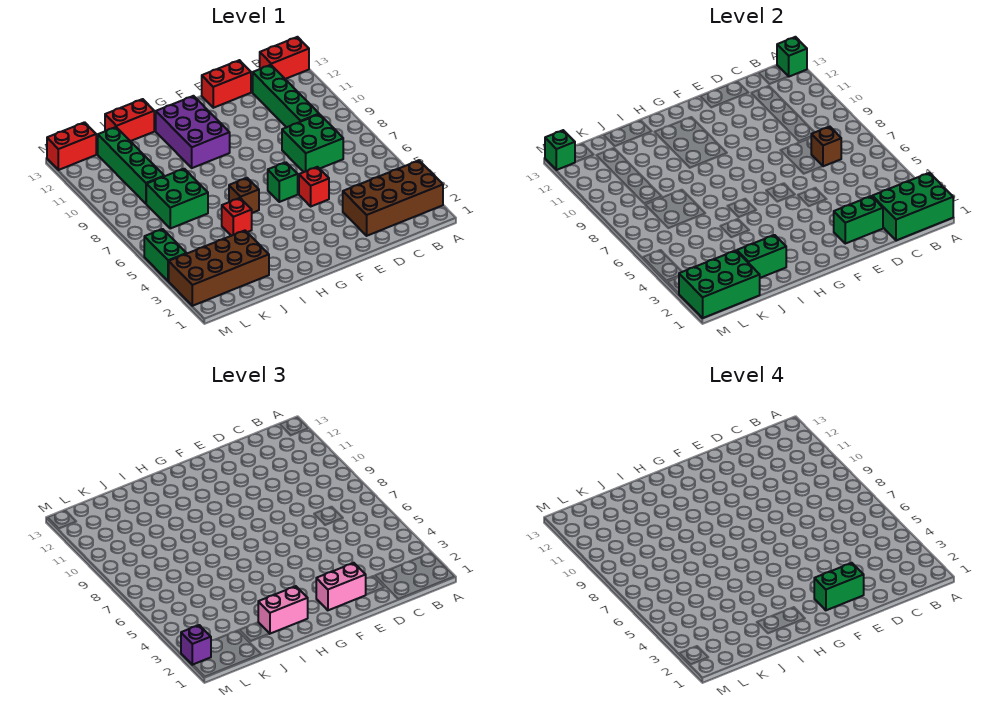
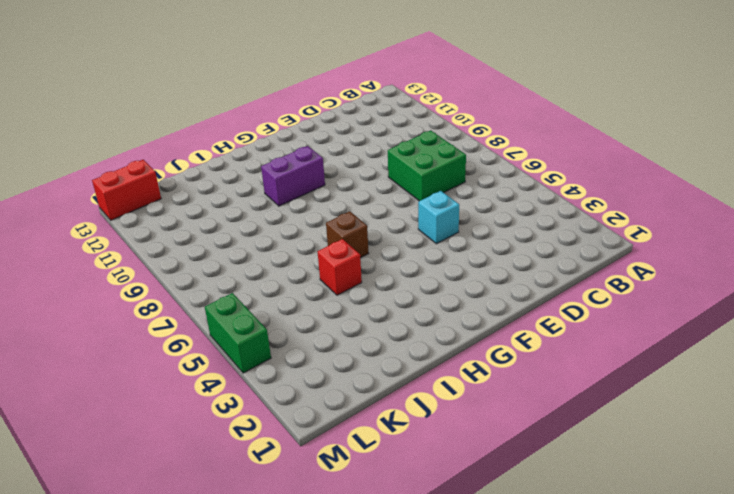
cyan brick E5 level 1 -> red brick E5 level 1
purple brick G10:H10 level 1 -> purple brick G10:H12 level 1
none -> brown brick A2:D3 level 1
none -> red brick A13:B13 level 1
none -> green brick C9:C12 level 1

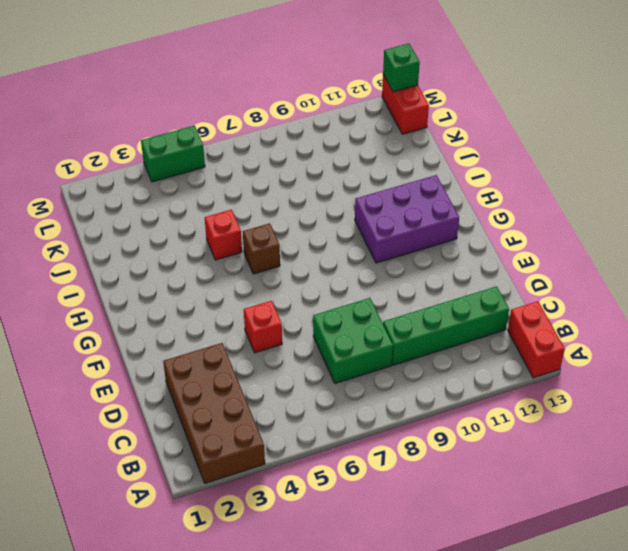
none -> red brick D13:E13 level 1
none -> green brick F6 level 1
none -> red brick I13:J13 level 1

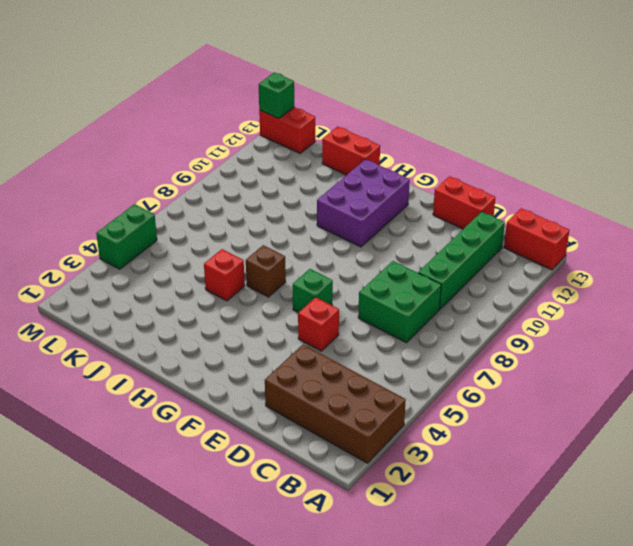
none -> brown brick J2:M3 level 1
none -> green brick J7:K8 level 1
none -> green brick K9:K12 level 1

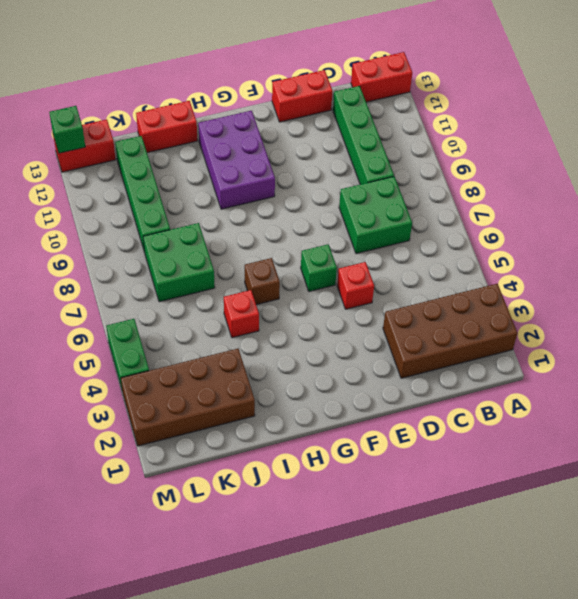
none -> green brick A1:C2 level 2
none -> green brick A13 level 2
none -> brown brick C7 level 2

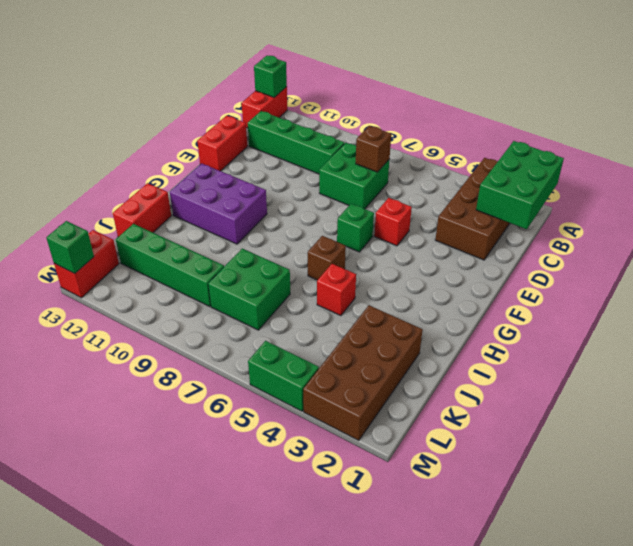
none -> green brick D2:E2 level 2
none -> green brick I2:J2 level 2
none -> green brick K1:M2 level 2

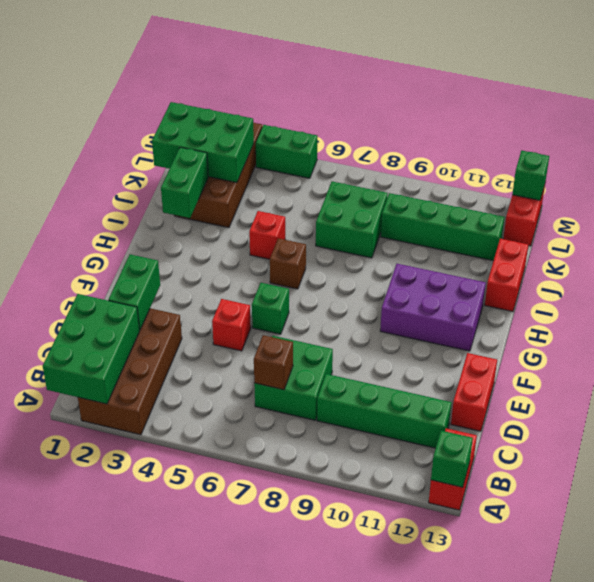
green brick K1:L3 level 2 -> green brick K1:M2 level 2
none -> pink brick E2:F2 level 3
none -> pink brick H2:I2 level 3
none -> purple brick M2 level 3

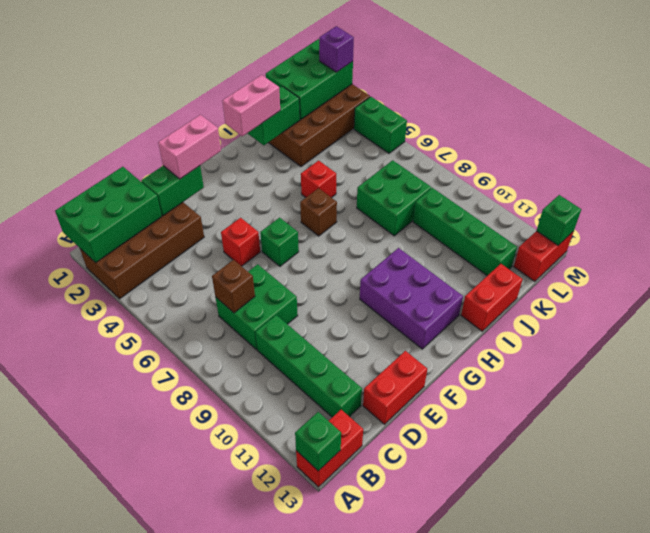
none -> green brick E2:F2 level 4

